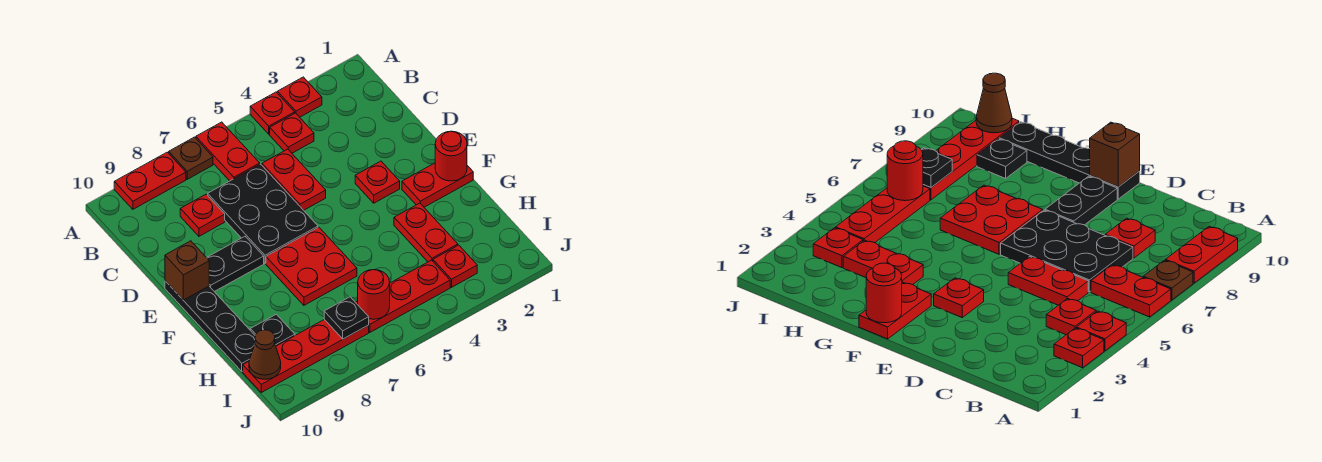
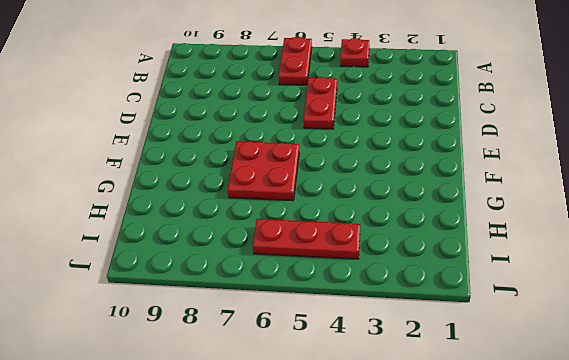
none -> red plate A3 level 1
none -> brown plate A7 level 1
none -> red plate A8:A9 level 1

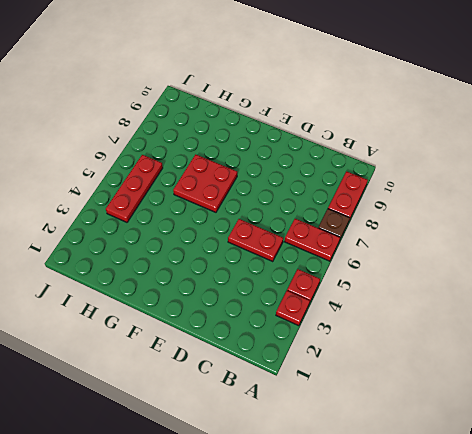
none -> red plate B4 level 1
none -> black plate C6:E7 level 1
none -> red plate C8 level 1

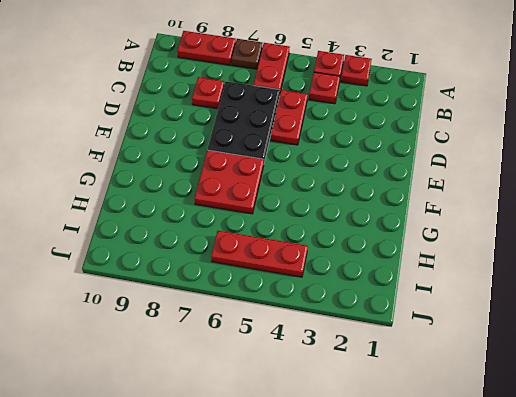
none -> red plate E3 level 1
none -> black plate E8:E9 level 1
none -> black plate E10:H10 level 1

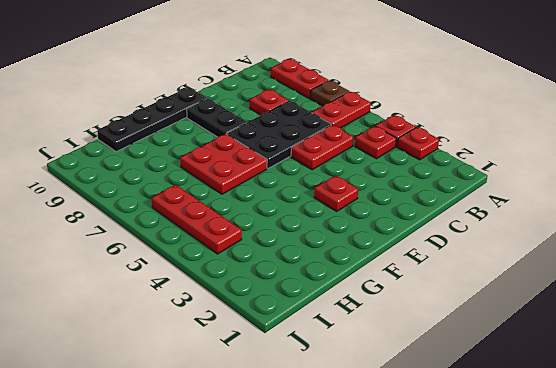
none -> red plate F1:F2 level 1
none -> red plate G3:H3 level 1
none -> black plate H9 level 1

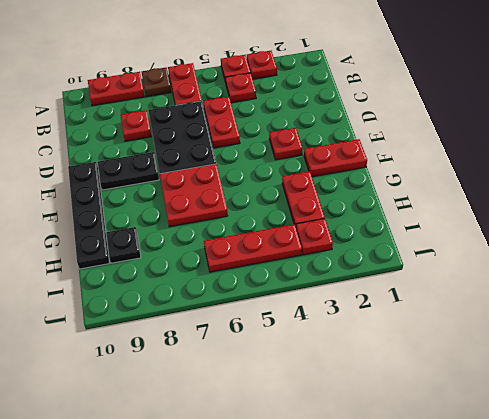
none -> red plate I7:I10 level 1
none -> brown brick E10 level 2
none -> red round brick F1 level 2

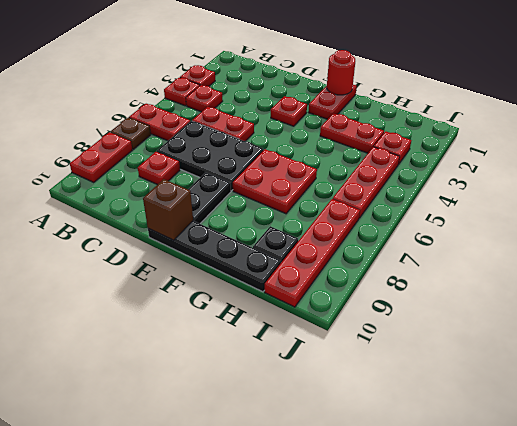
none -> red round brick I6 level 2
none -> black plate I7 level 2
none -> brown cone I10 level 2

